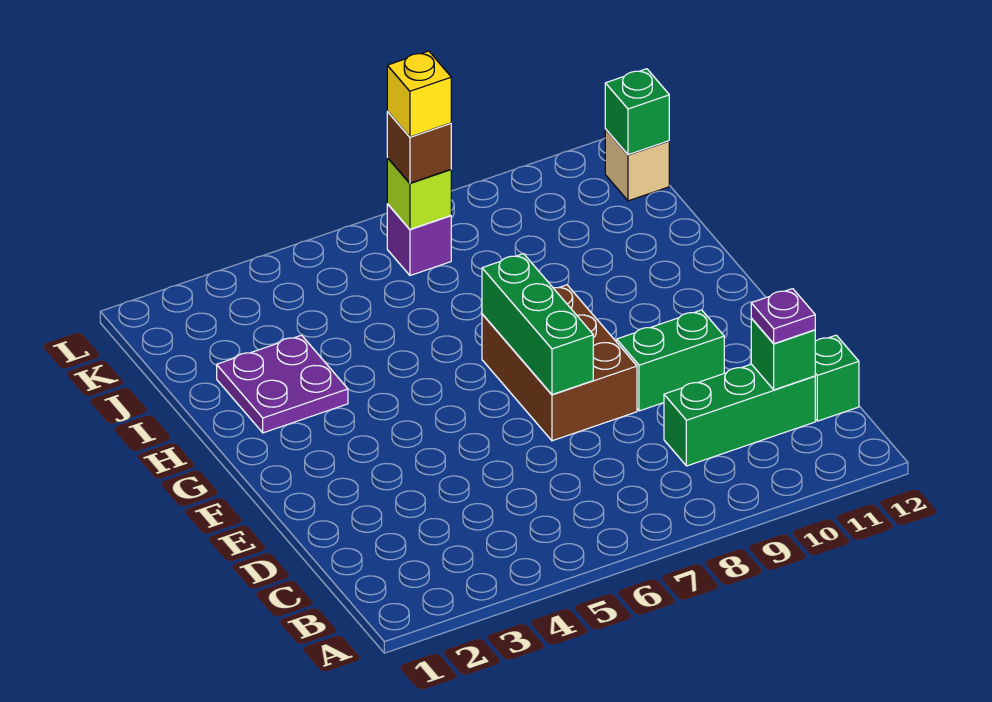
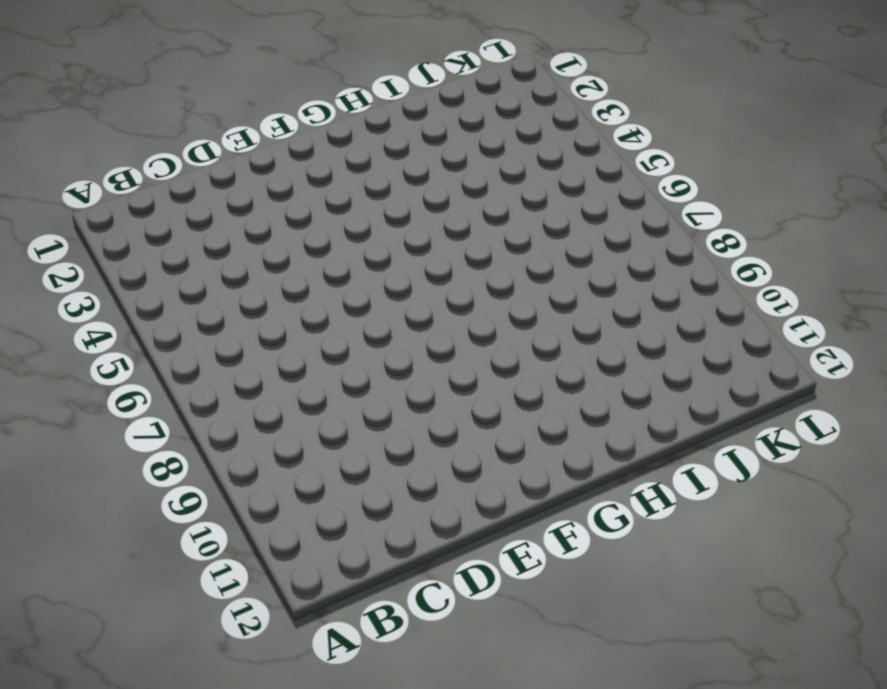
none -> green brick C9:C11 level 1
none -> green brick C12 level 1
none -> brown brick E7:G8 level 1

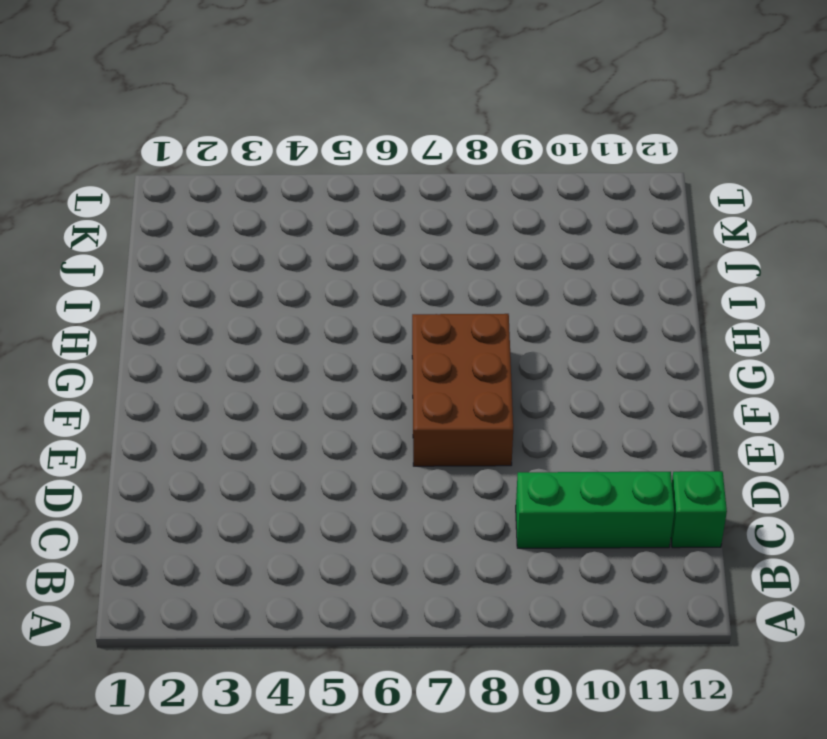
none -> green brick E9:E10 level 1
none -> purple plate H2:I3 level 1
none -> purple brick K7 level 1

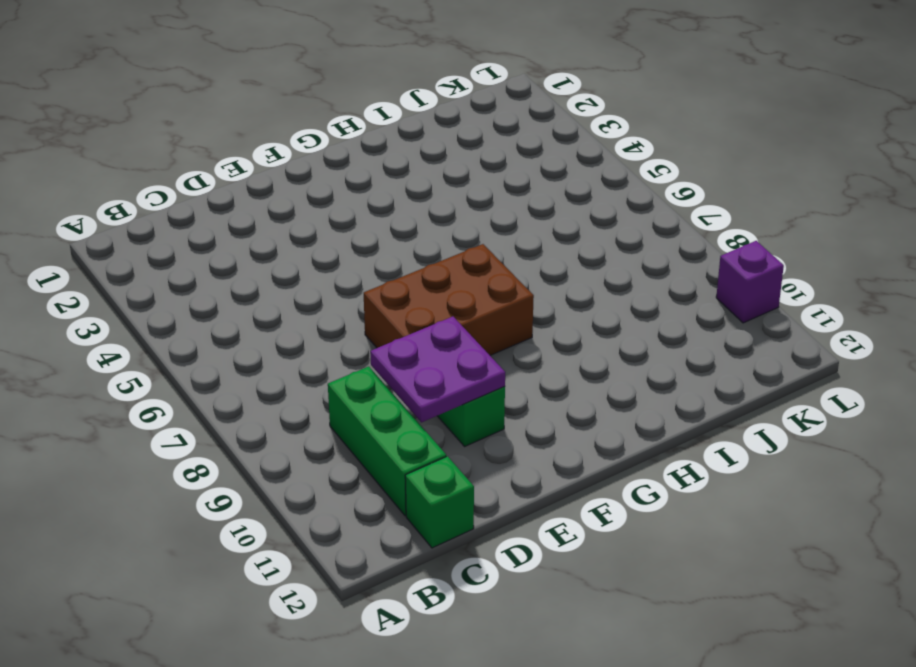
purple plate D9:E10 level 2 -> purple plate H2:I3 level 1
purple brick L10 level 1 -> purple brick K7 level 1
none -> tan brick K12 level 1
none -> green brick C11 level 2
none -> green brick E7:G7 level 2

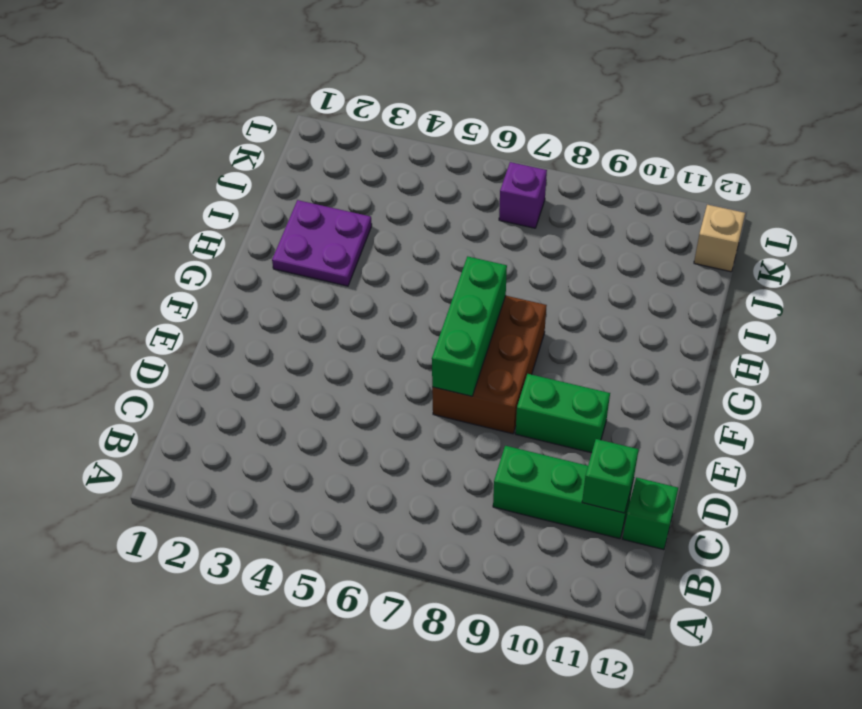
none -> lime brick K7 level 2
none -> green brick K12 level 2
none -> purple plate C11 level 3

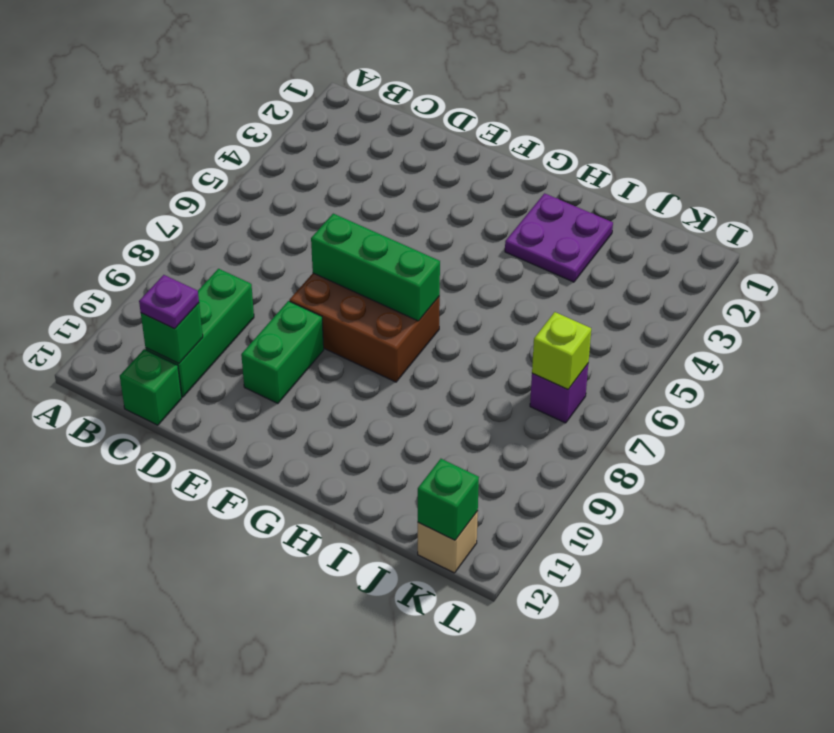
none -> brown brick K7 level 3
none -> yellow brick K7 level 4

